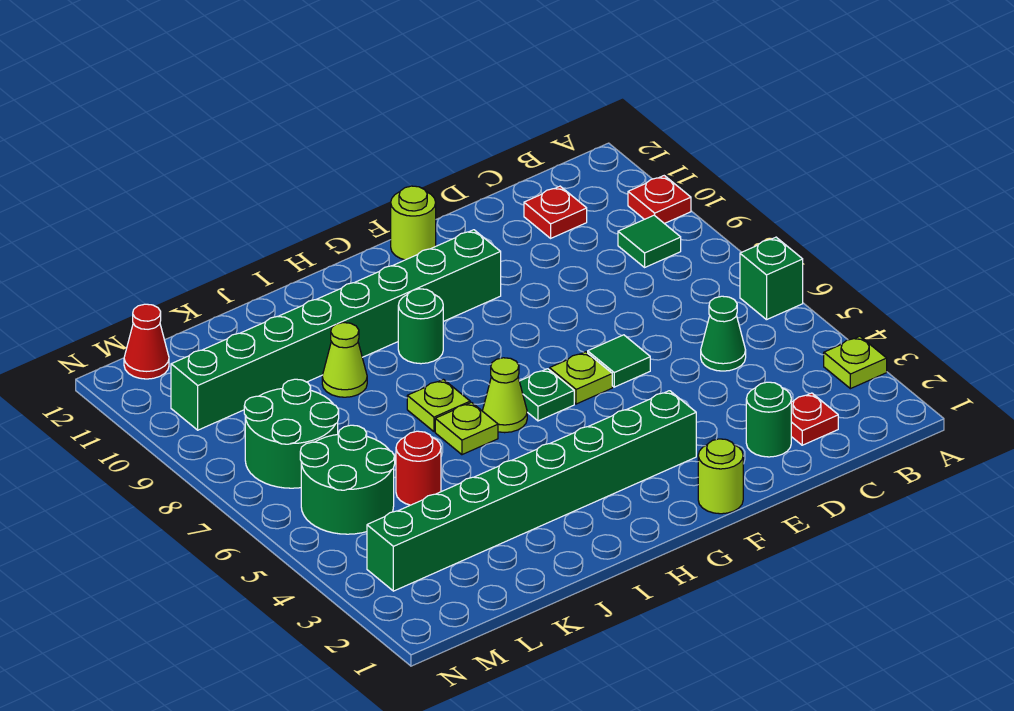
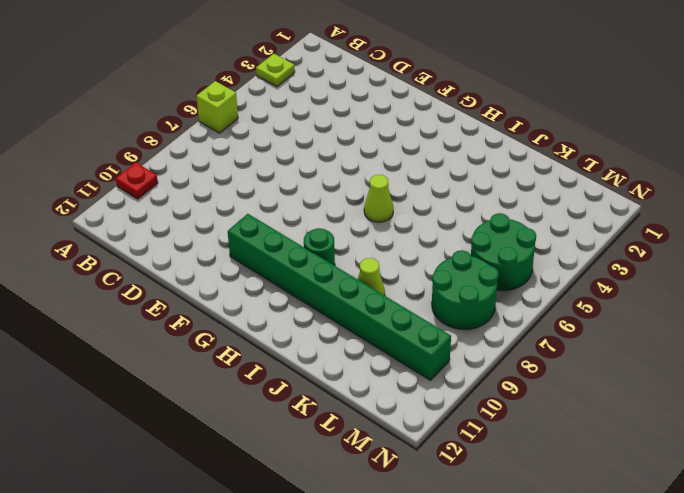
lime brick A6 level 1 -> green brick A6 level 1
none -> green tile B9 level 1
none -> red plate C2 level 1
none -> green cone C5 level 1

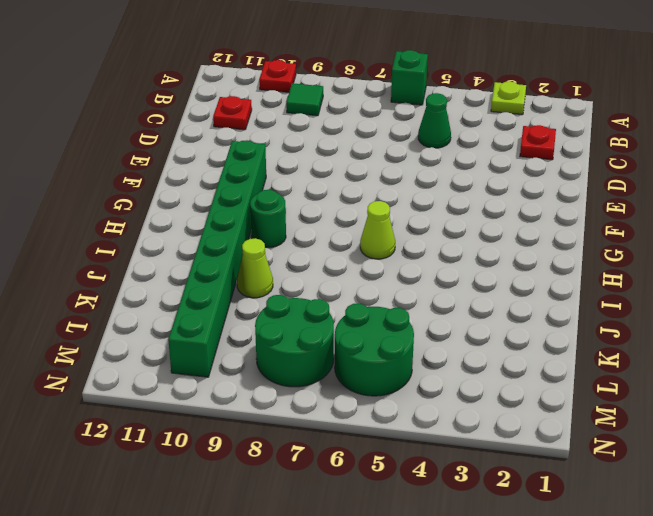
none -> green round brick D2 level 1
none -> green tile E6 level 1
none -> lime round brick F1 level 1

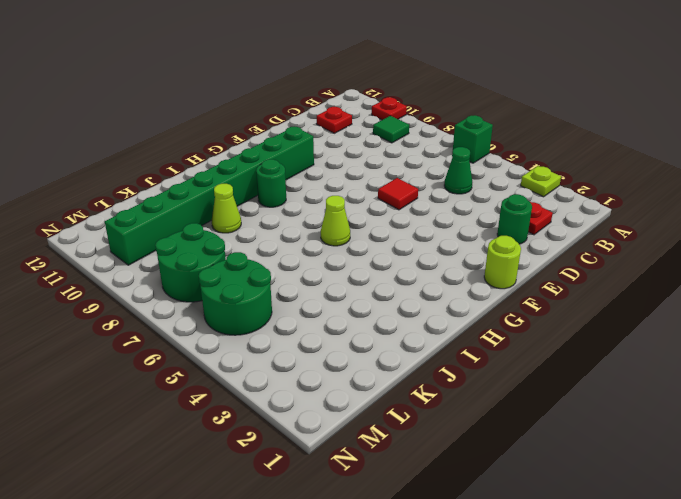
red tile E6 level 1 -> green tile E6 level 1
none -> green brick F3:M3 level 1
none -> lime plate F6 level 1
none -> lime round brick F12 level 1

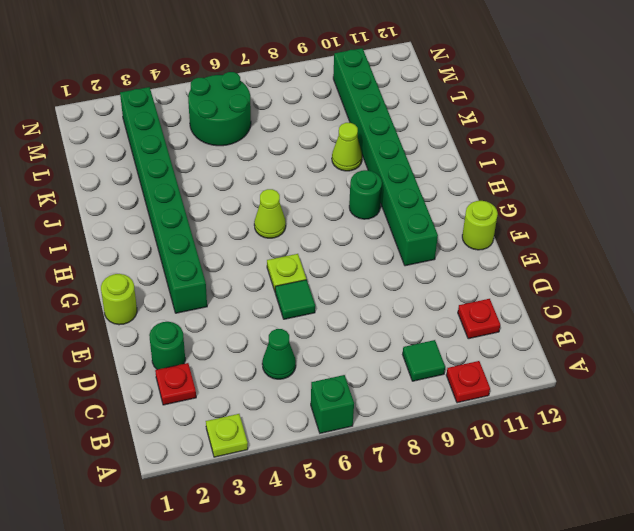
none -> green plate G6 level 1
none -> lime plate I6 level 1
none -> lime plate I7 level 1

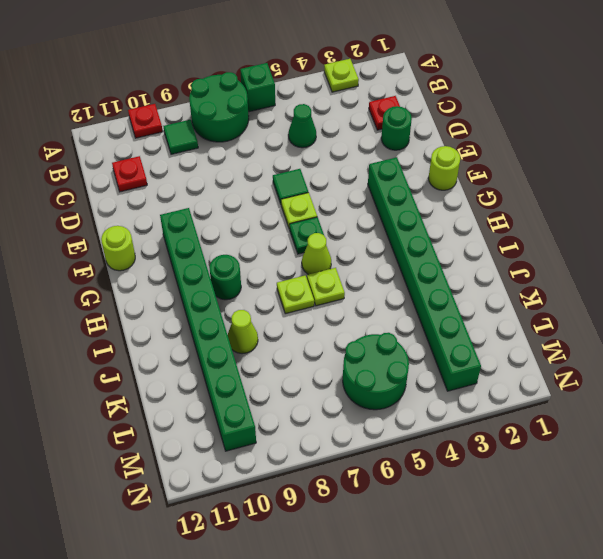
green round brick A7:B8 level 1 -> green round brick L7:M8 level 1
none -> red round brick K5 level 1
none -> red cone M12 level 1

